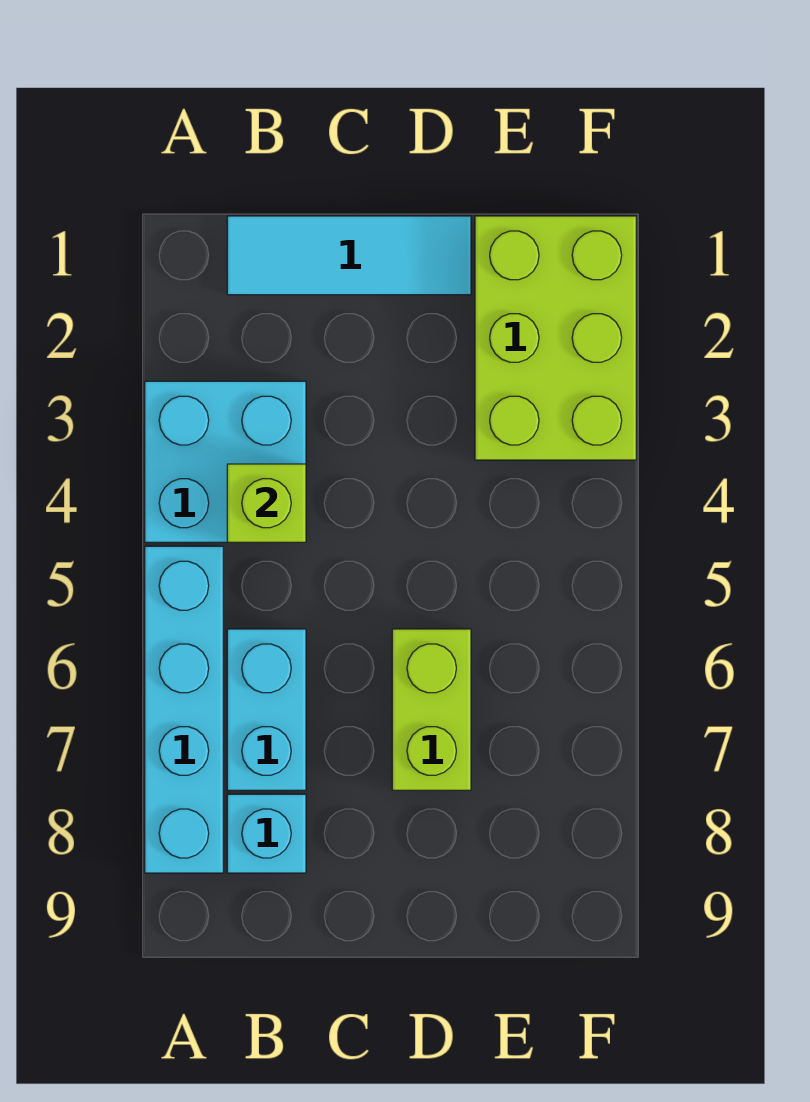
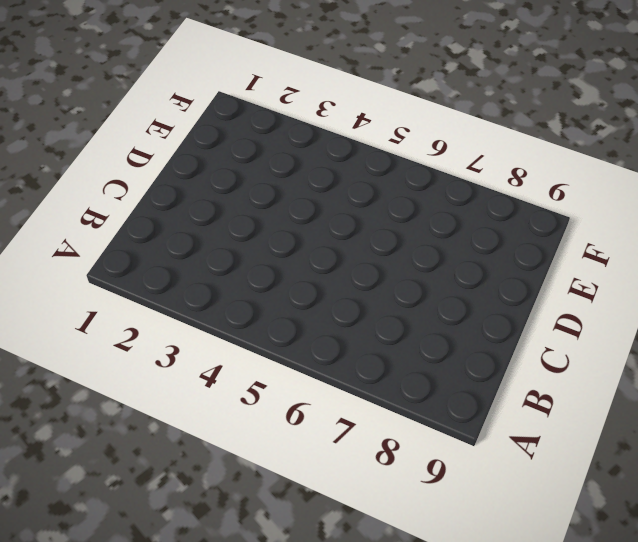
none -> cyan brick A3:B4 level 1
none -> cyan brick A5:A8 level 1

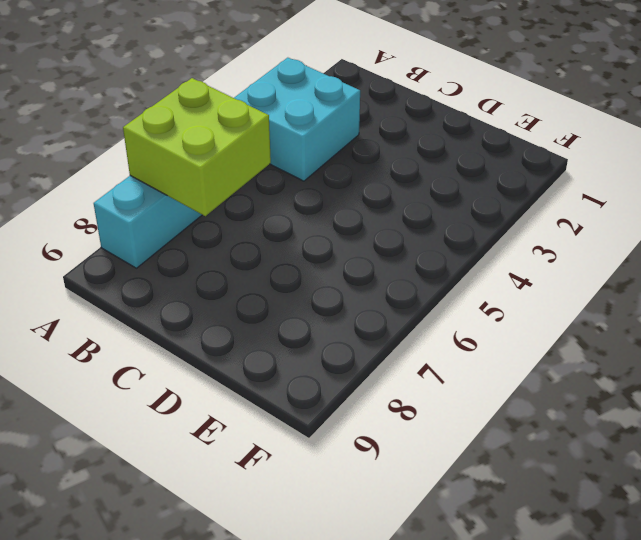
lime brick A6:B7 level 2 -> none
none -> cyan tile B1:D1 level 1
none -> cyan brick B6:B7 level 1

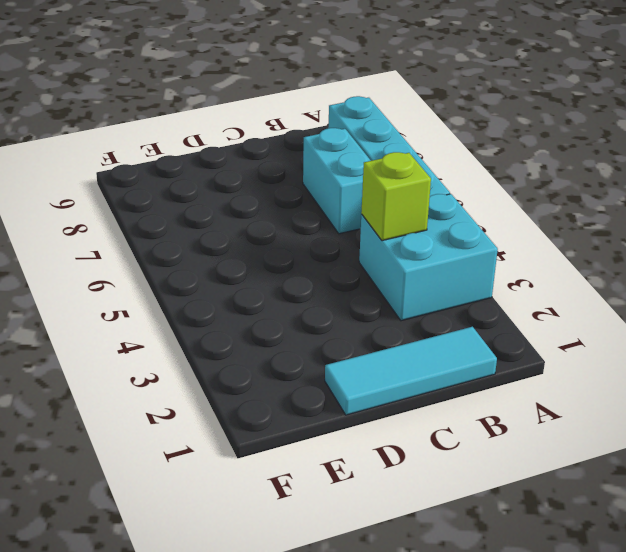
none -> cyan brick B8 level 1
none -> lime brick D6:D7 level 1

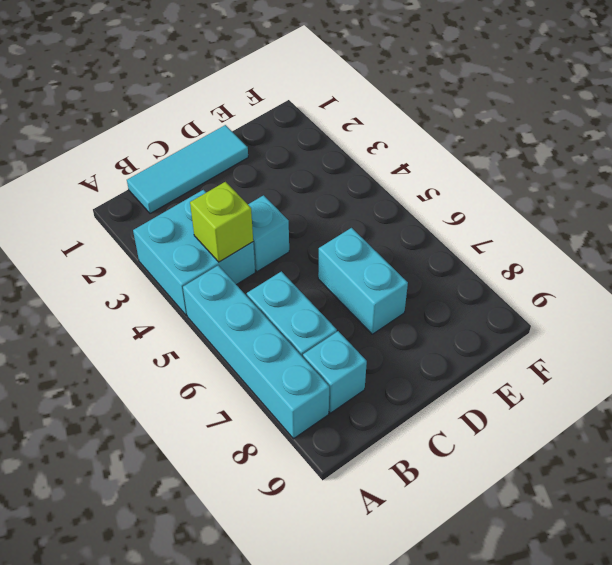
cyan brick C4 level 1 -> none
cyan brick D6:D7 level 1 -> lime brick D6:D7 level 1
none -> lime brick E1:F3 level 1

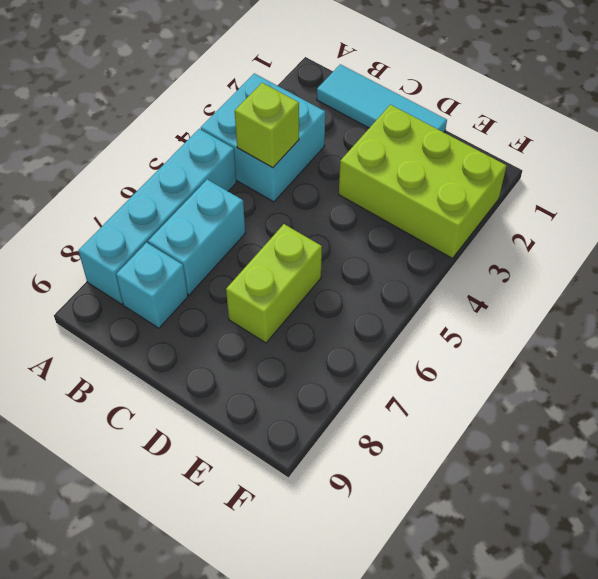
lime brick D2:F3 level 1 -> lime brick E1:F3 level 1

